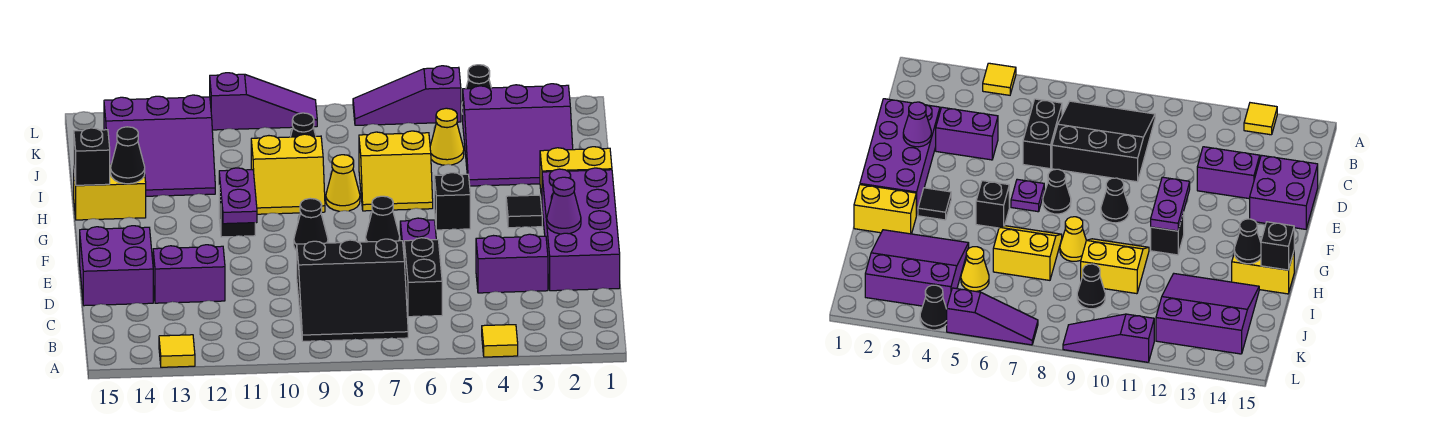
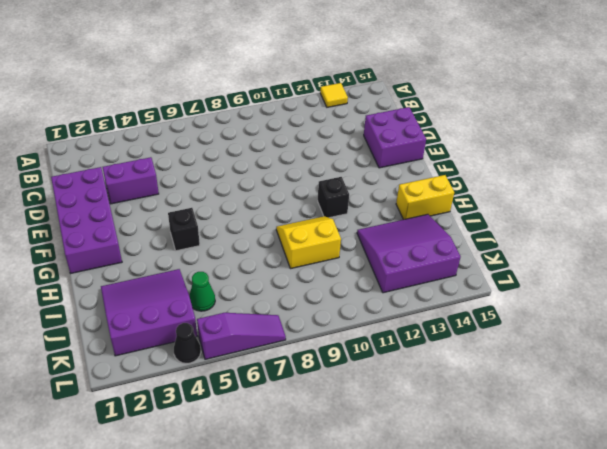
green cone J5 level 1 -> yellow cone J5 level 1
none -> yellow tile A4 level 1
none -> black slope B7:D9 level 1 top D
none -> black brick C6:D6 level 1
none -> purple brick D12:D13 level 1

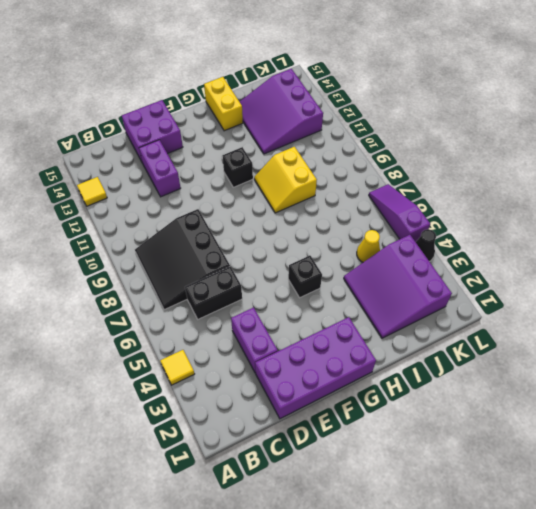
none -> purple plate F6 level 1
none -> black cone F7 level 1
none -> black cone F9 level 1
none -> black tile G3 level 1

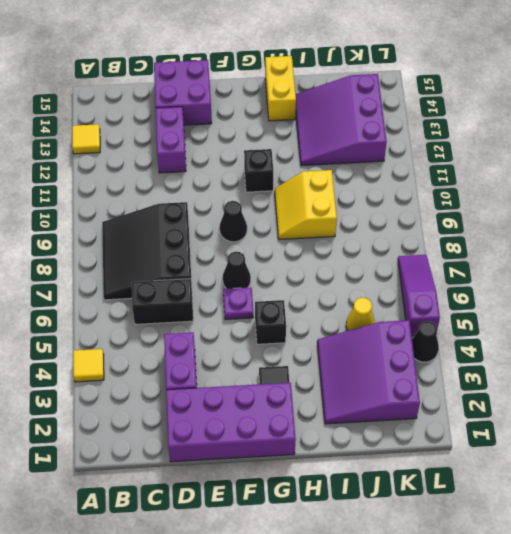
none -> yellow brick H1:H2 level 1
none -> yellow slope H6:I7 level 1 top I
none -> yellow cone H8 level 1
none -> black cone J9 level 1

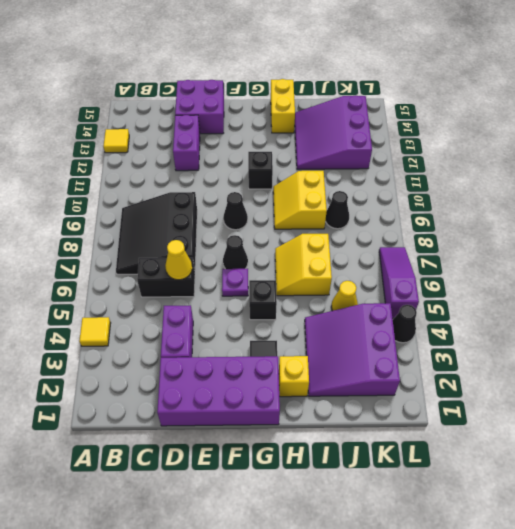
yellow cone D6 level 2 -> yellow cone H8 level 1
yellow brick H2 level 1 -> yellow brick H1:H2 level 1
none -> purple slope L9:L11 level 1 top 11
none -> purple cone E2 level 2
none -> purple plate F11:G11 level 2
none -> black cone H14 level 2

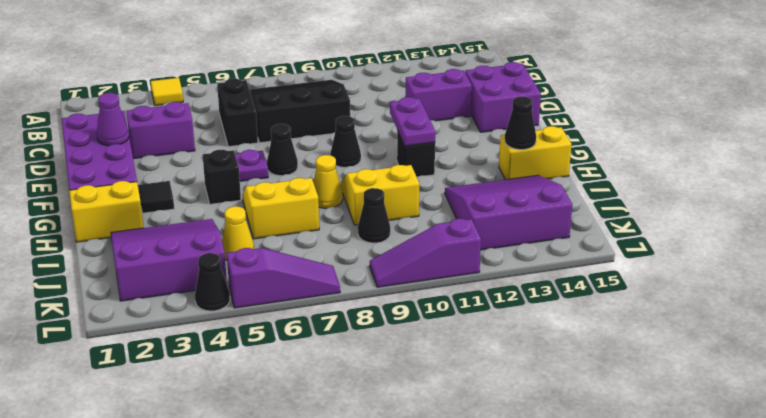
none -> yellow tile A13 level 1
none -> black brick H15 level 2

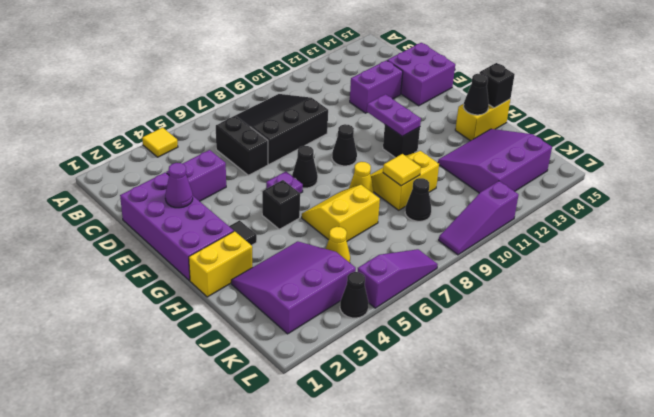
yellow tile I9 level 2 -> yellow tile A13 level 1

